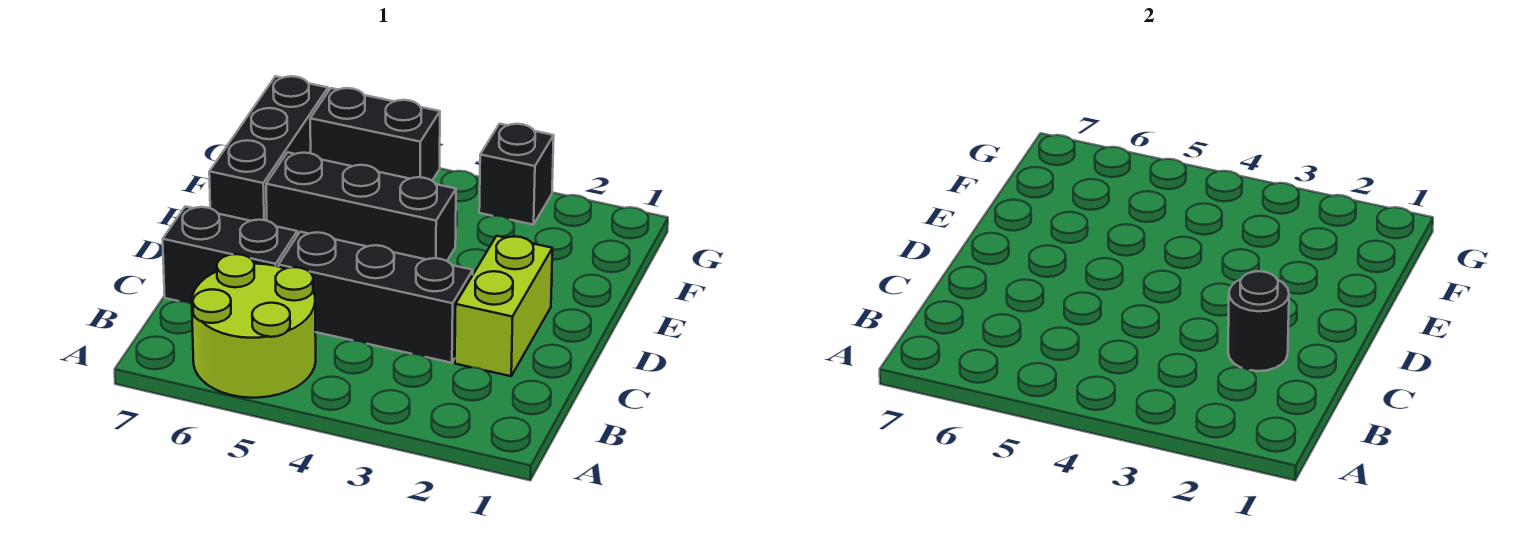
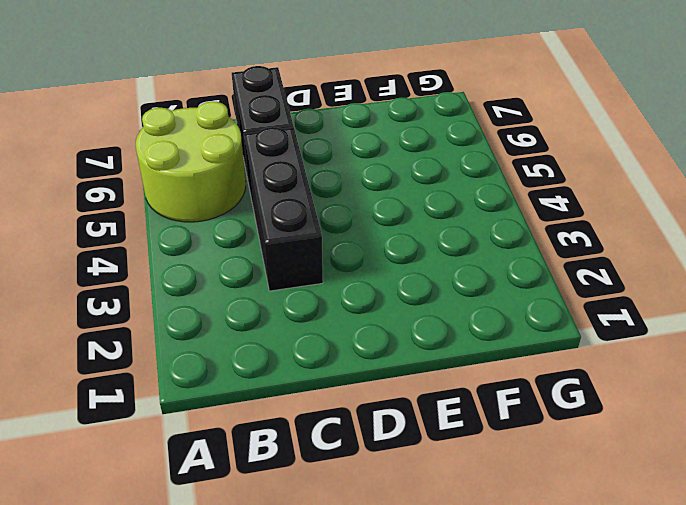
none -> lime brick C2:D2 level 1
none -> black brick E4:E6 level 1

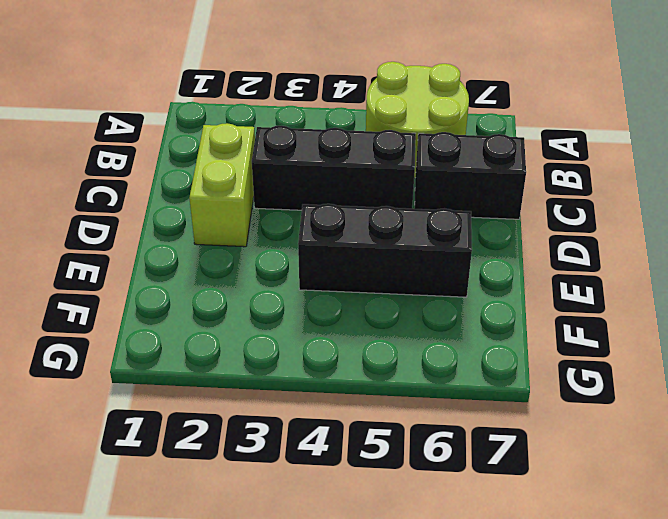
none -> black brick E7:G7 level 1
none -> black brick G3 level 1

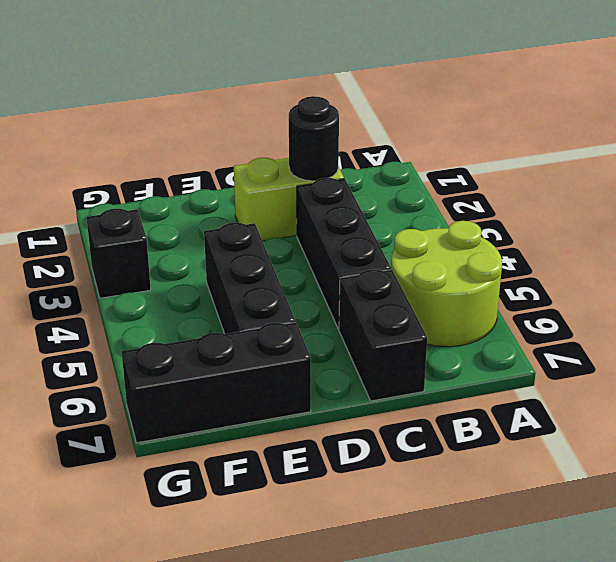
none -> black brick G5:G6 level 1

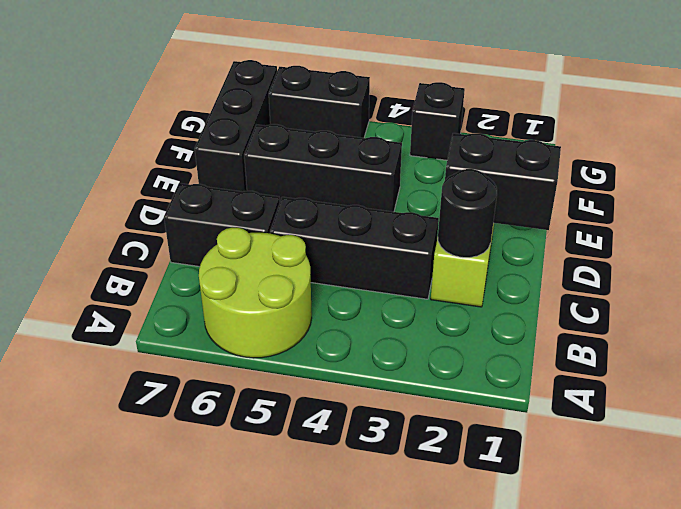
black brick D1:D2 level 2 -> none

